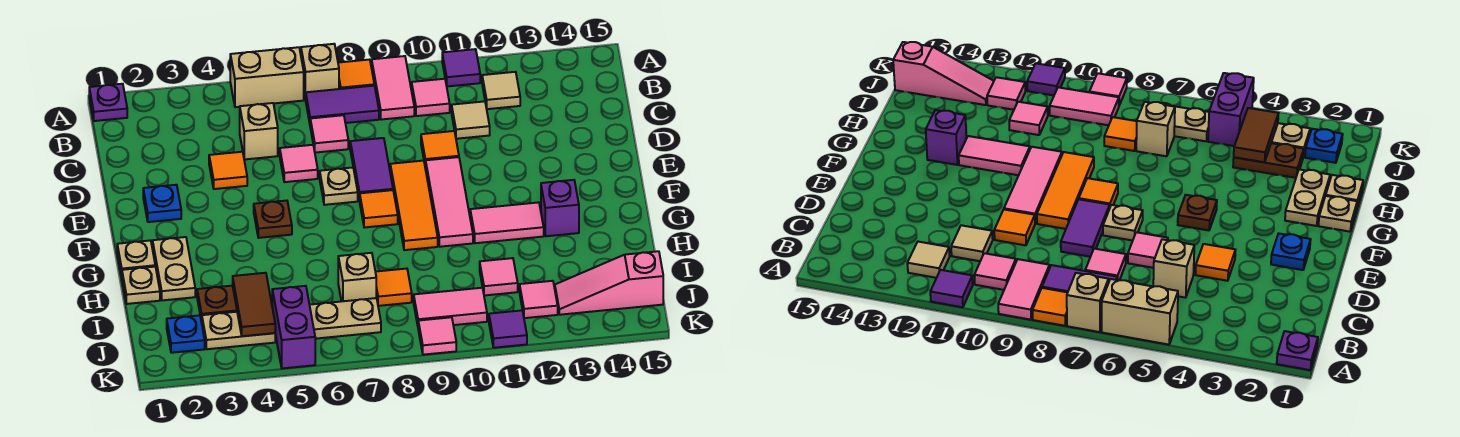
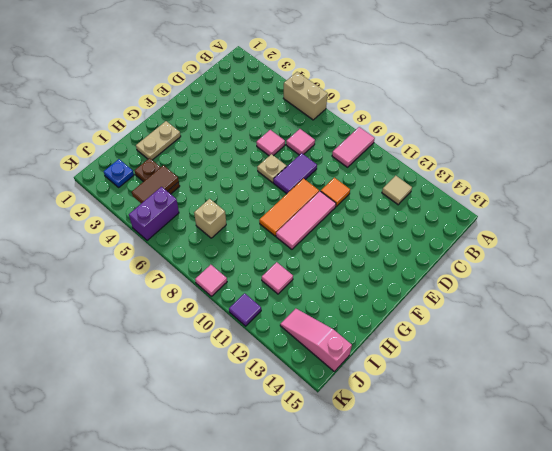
none -> purple plate A1 level 1
none -> tan brick A7 level 1
none -> orange tile A8 level 1
none -> purple tile A11 level 1

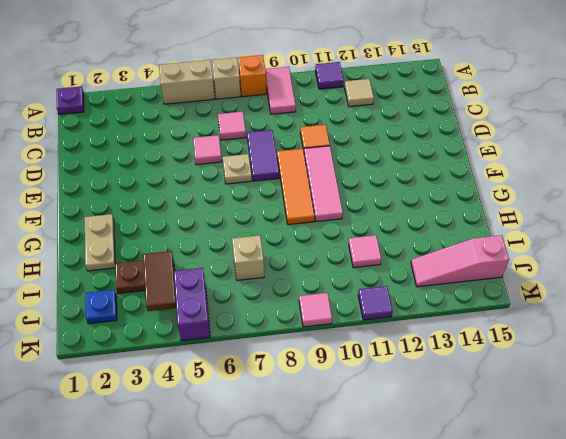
orange brick A8 level 1 -> orange tile A8 level 1
none -> purple tile B7:B8 level 1
none -> pink tile B10 level 1
none -> tan brick C5 level 1
none -> tan tile C11 level 1

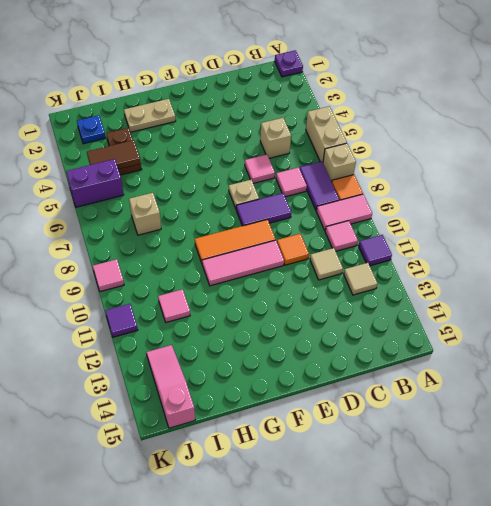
none -> orange tile D4 level 1
none -> blue plate E2 level 1
none -> brown plate F5 level 1
none -> orange tile F8 level 1

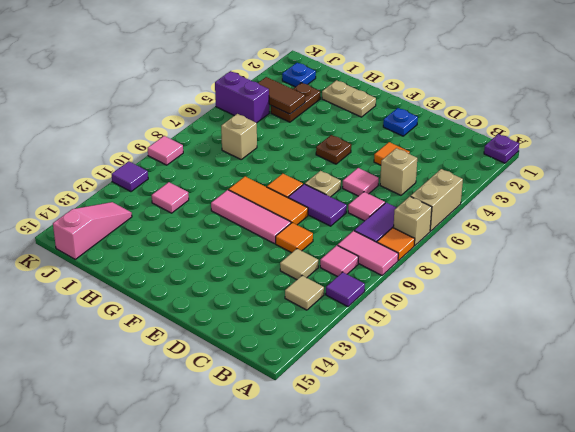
none -> tan plate G1 level 1
none -> pink tile G11:G12 level 1
none -> purple brick G13 level 1
none -> tan plate H1 level 1

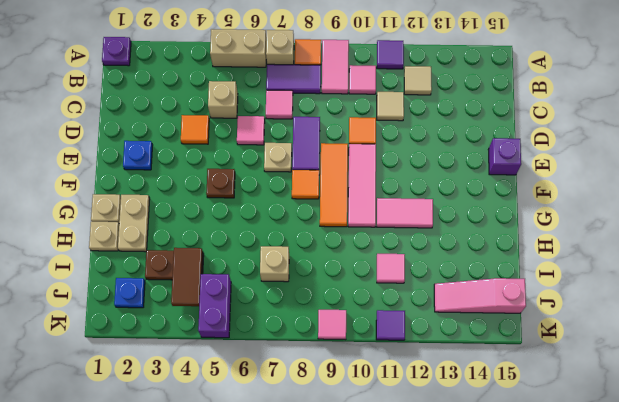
purple brick E15 level 1 -> purple brick G13 level 1
none -> orange tile I8 level 1
none -> tan plate J3:J4 level 1
none -> tan plate J6:J7 level 1
none -> pink tile J9:J10 level 1

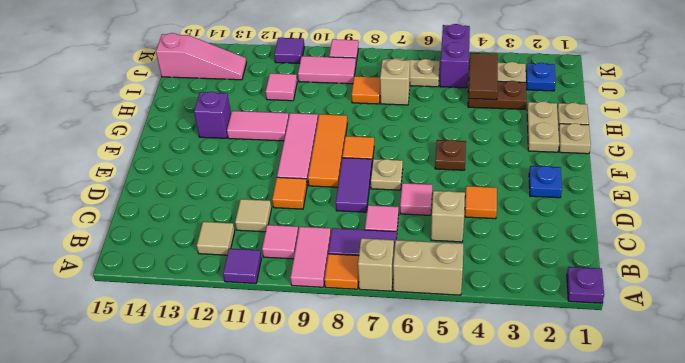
none -> pink tile J12 level 1

